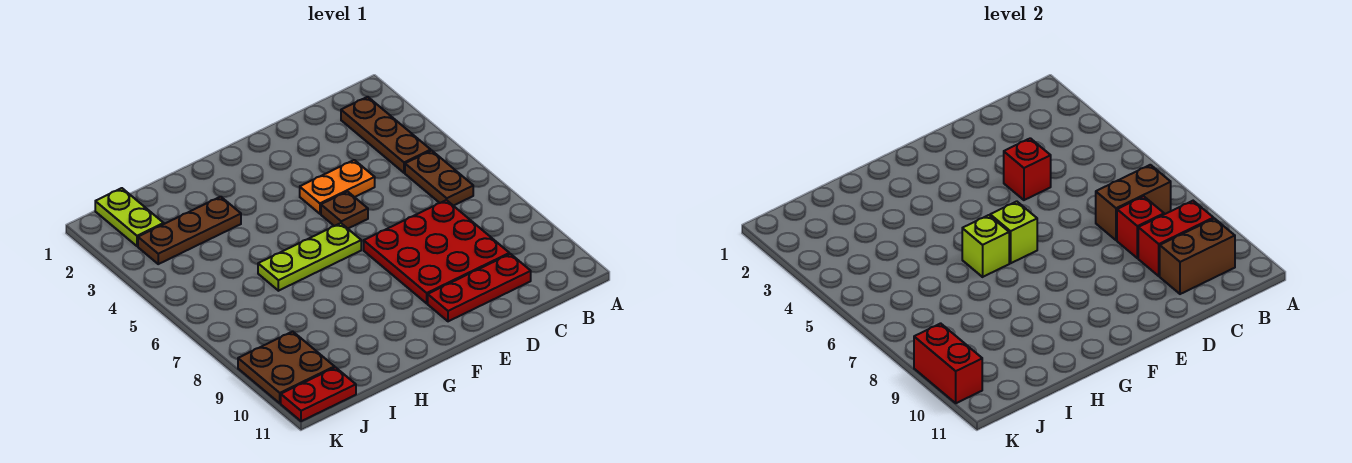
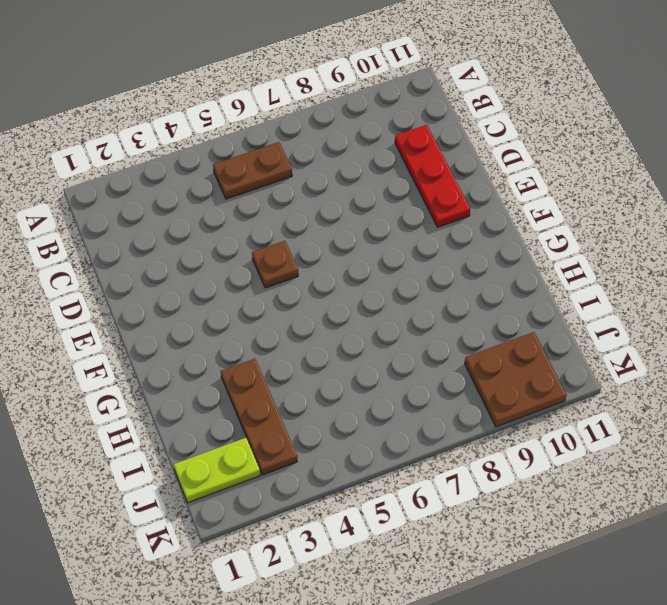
none -> brown plate B2:B4 level 1
none -> red plate C7:E9 level 1
none -> orange plate D4:E4 level 1

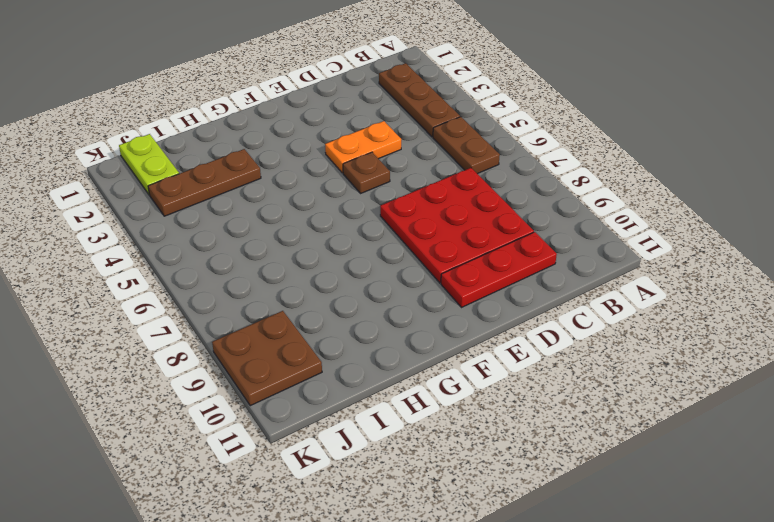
none -> lime plate F6:H6 level 1
none -> red plate J11:K11 level 1
none -> brown brick B7:C7 level 2

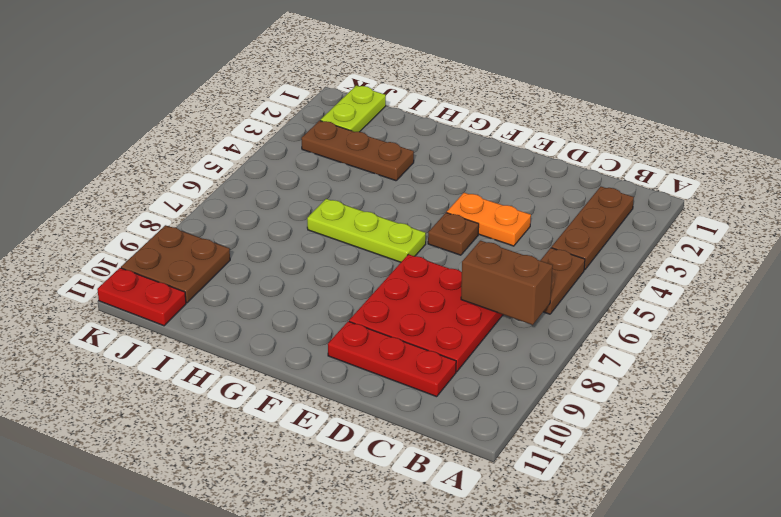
none -> red brick B9:C9 level 2
none -> brown brick B10:C10 level 2
none -> red brick C8 level 2

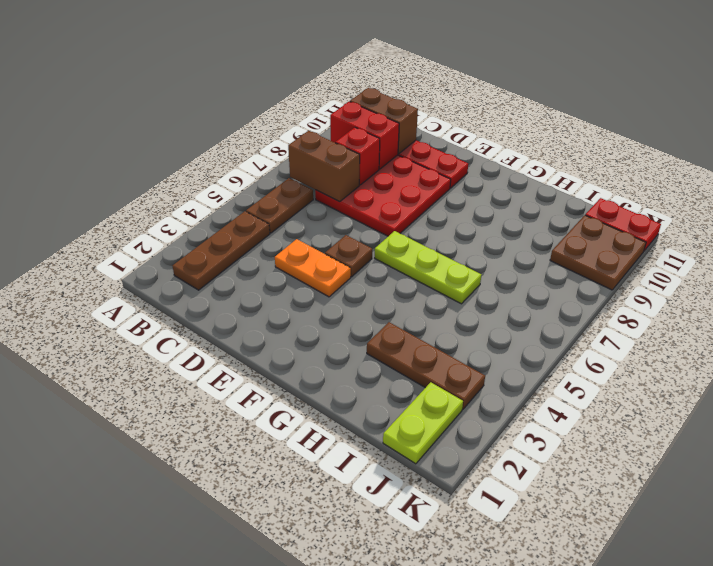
none -> red brick D4 level 2
none -> lime brick F6 level 2
none -> lime brick G6 level 2

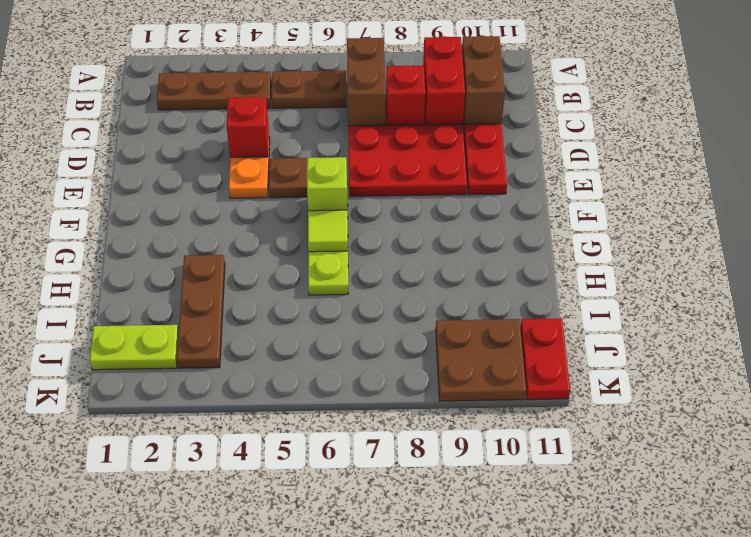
lime tile G6 level 2 -> lime brick G6 level 2
none -> red brick K9:K10 level 2

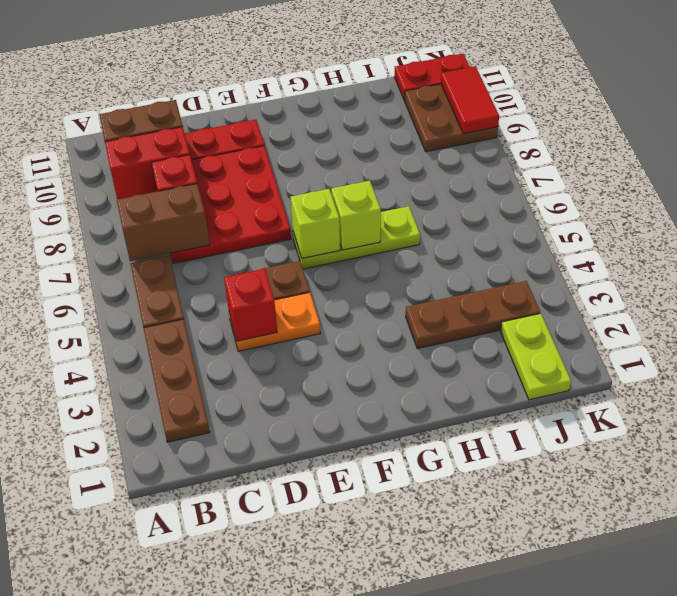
red tile K9:K10 level 2 -> red brick K9:K10 level 2

